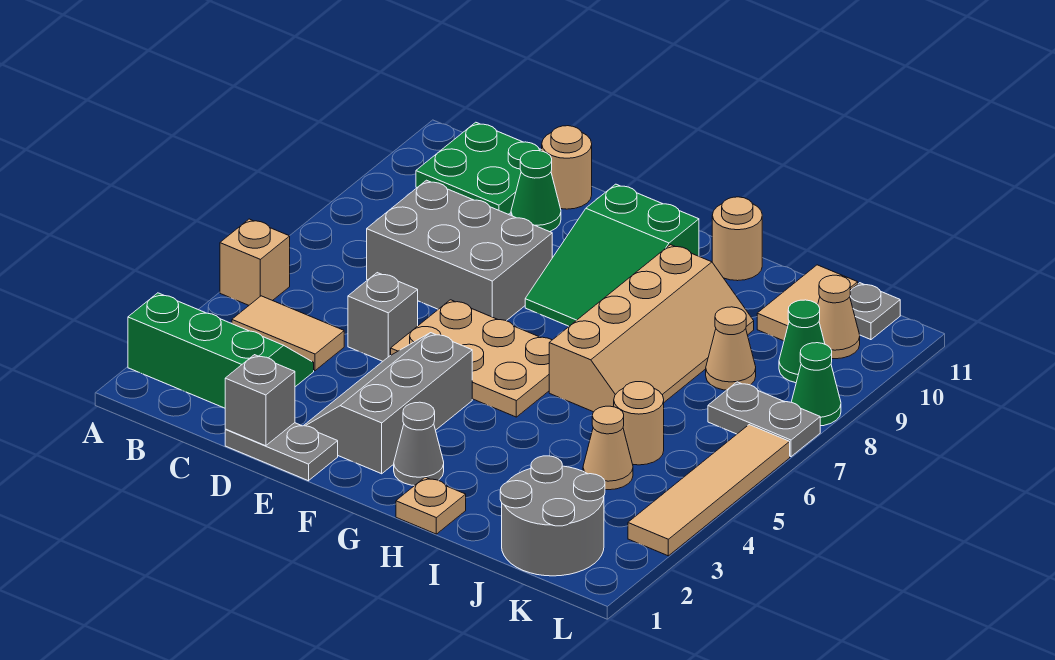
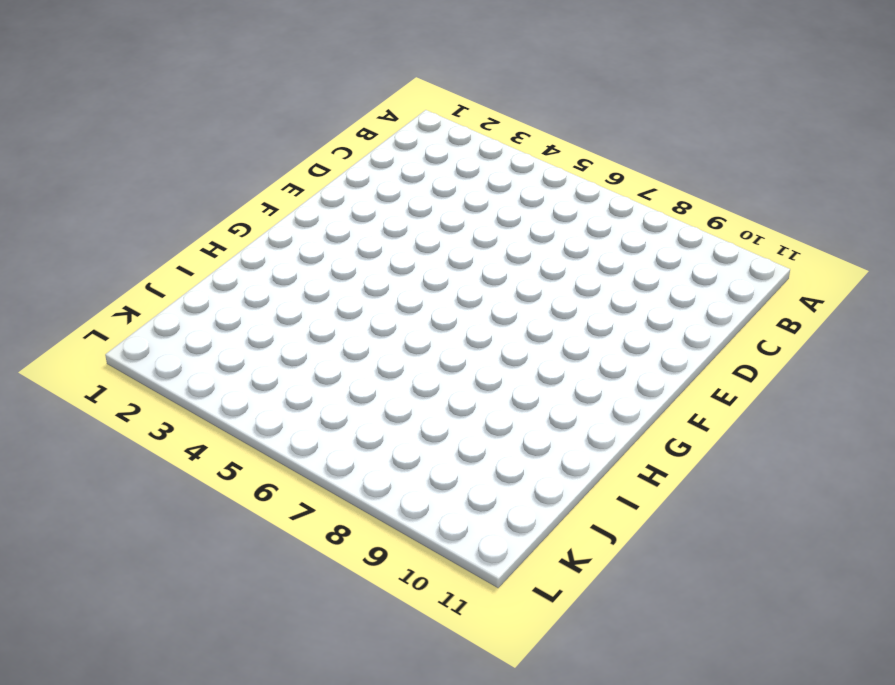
none -> green slope A2:C3 level 1 top 2
none -> tan brick A5 level 1
none -> tan tile B4:C4 level 1

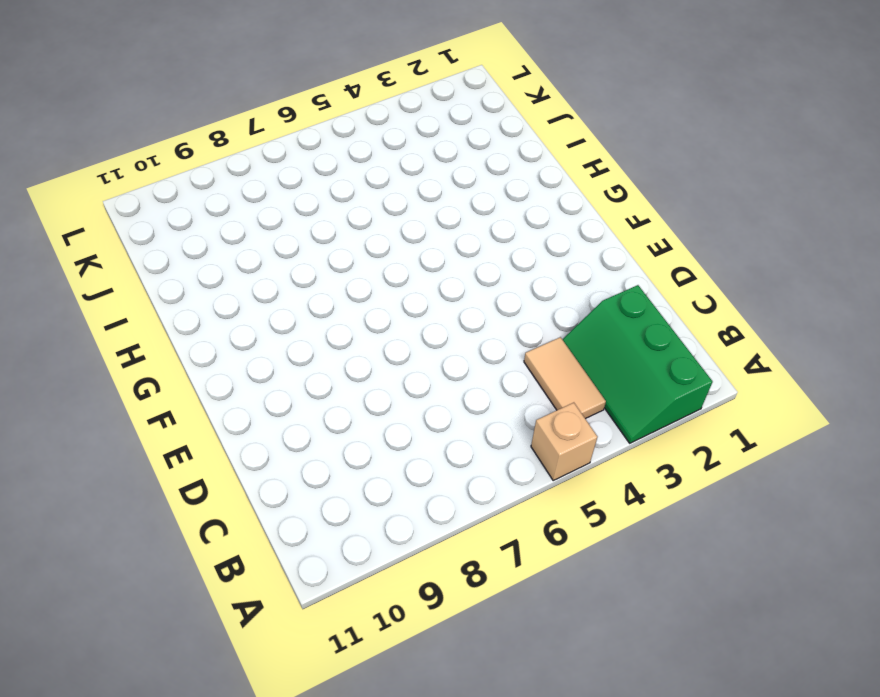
none -> green plate B10:C11 level 1
none -> grey brick C7:E8 level 1
none -> grey plate D1:E1 level 1

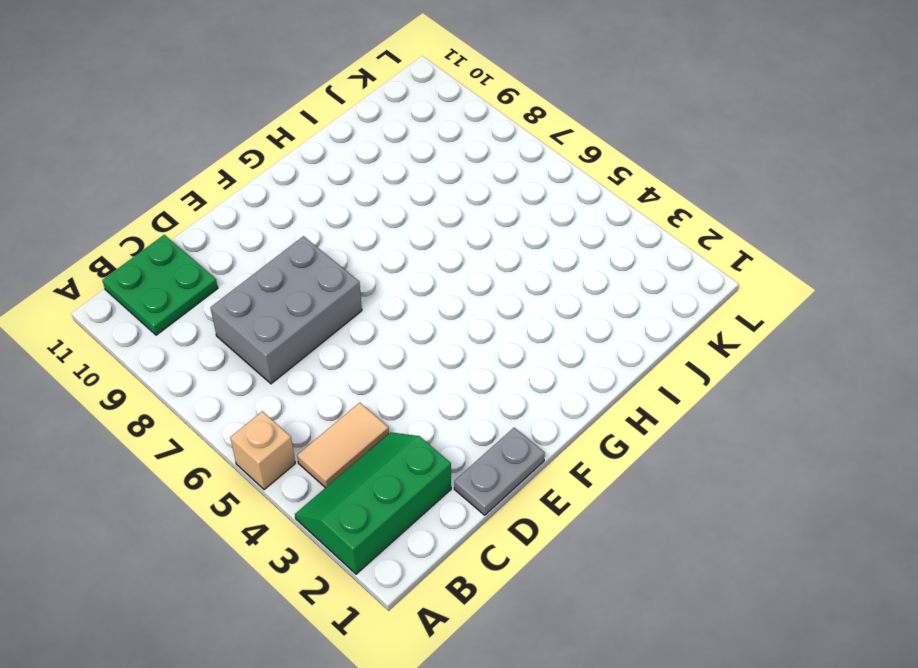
none -> grey brick D5 level 1
none -> green cone D10 level 1
none -> tan round brick D11 level 1

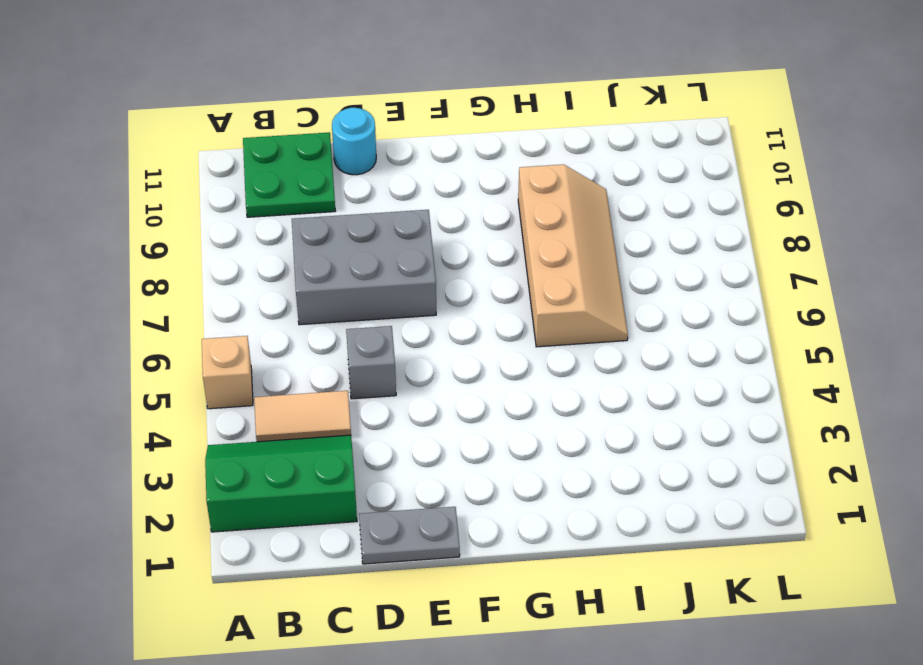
cyan round brick D11 level 1 -> tan round brick D11 level 1
none -> green cone D10 level 1
none -> grey slope E2:F4 level 1 top F
none -> tan plate E5:G6 level 1

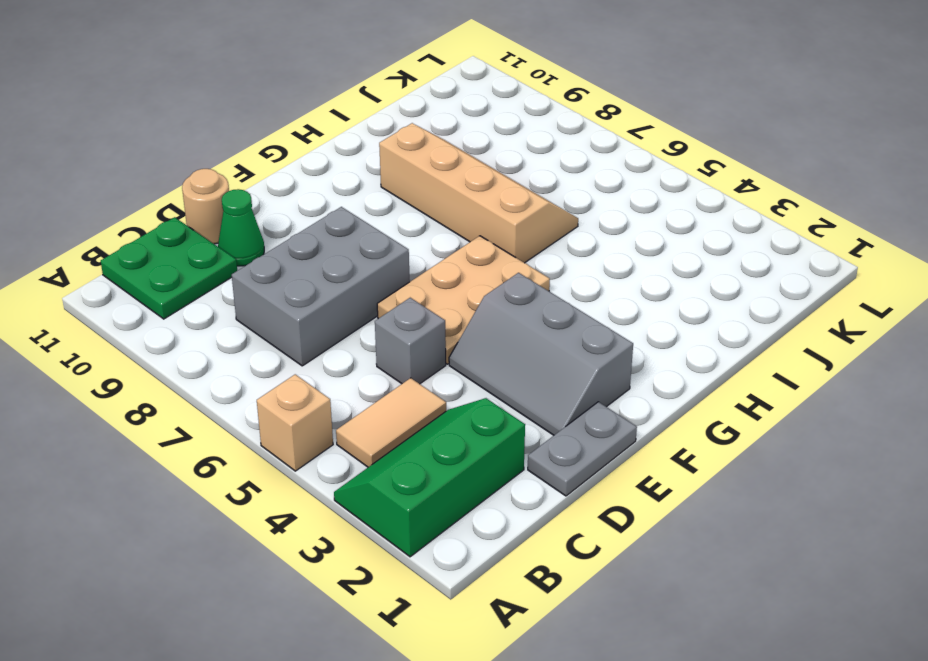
none -> green slope F8:G10 level 1 top 10
none -> grey cone G2 level 1
none -> tan plate H1 level 1

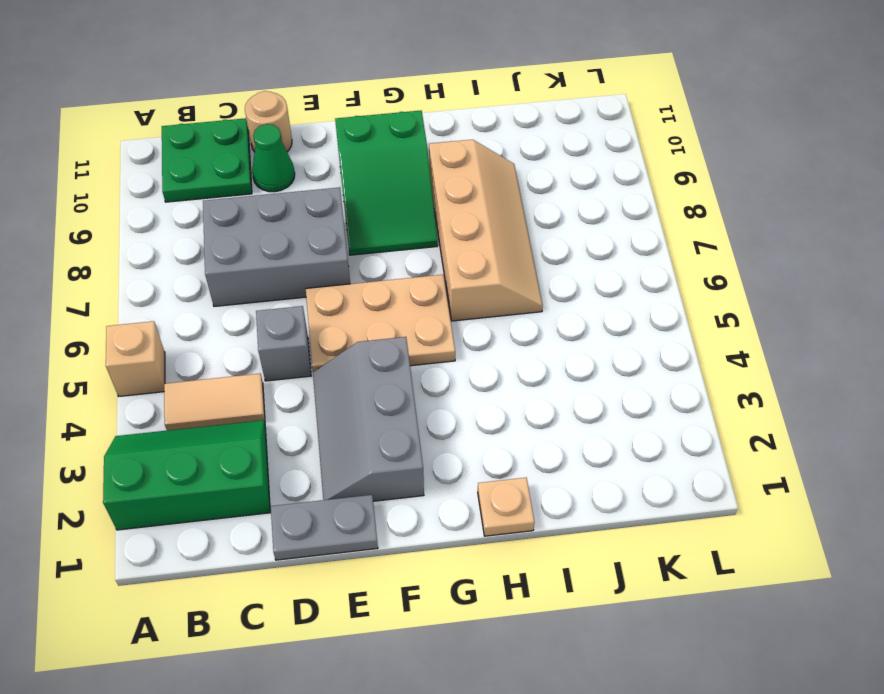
none -> grey cone G2 level 1
none -> tan round brick H11 level 1
none -> grey round brick J1:K2 level 1

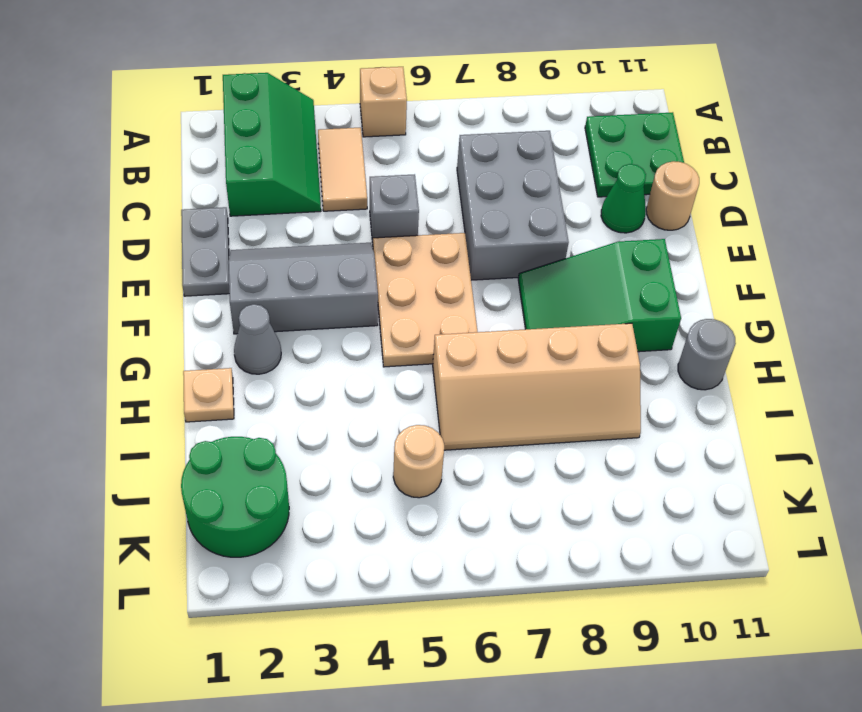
grey round brick H11 level 1 -> tan round brick H11 level 1
green round brick J1:K2 level 1 -> grey round brick J1:K2 level 1
none -> tan cone J4 level 1
none -> tan cone J8 level 1
none -> tan tile J10:J11 level 1

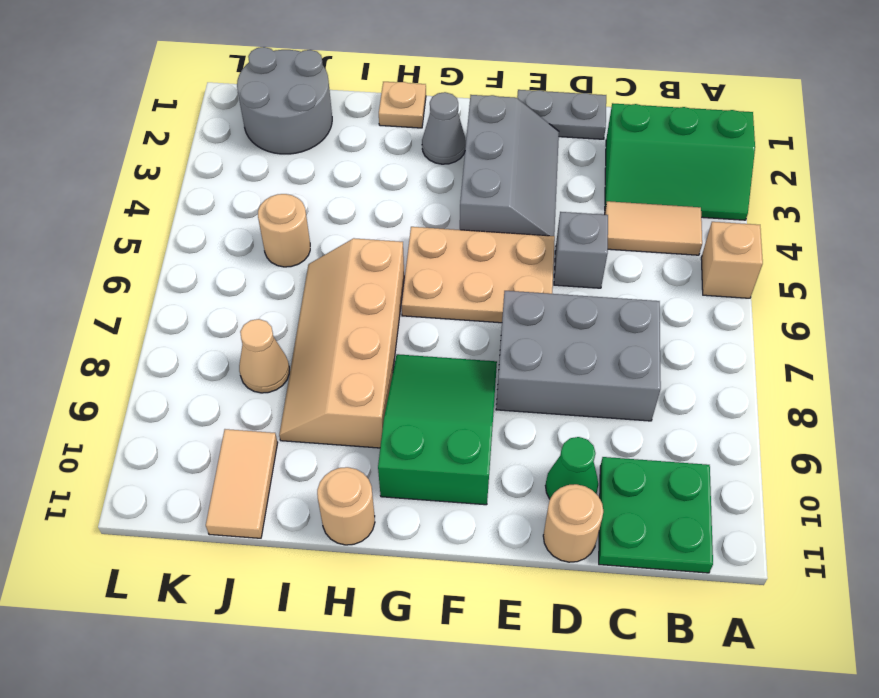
none -> tan cone J4 level 1
none -> grey plate K7:L7 level 1
none -> green cone K9 level 1

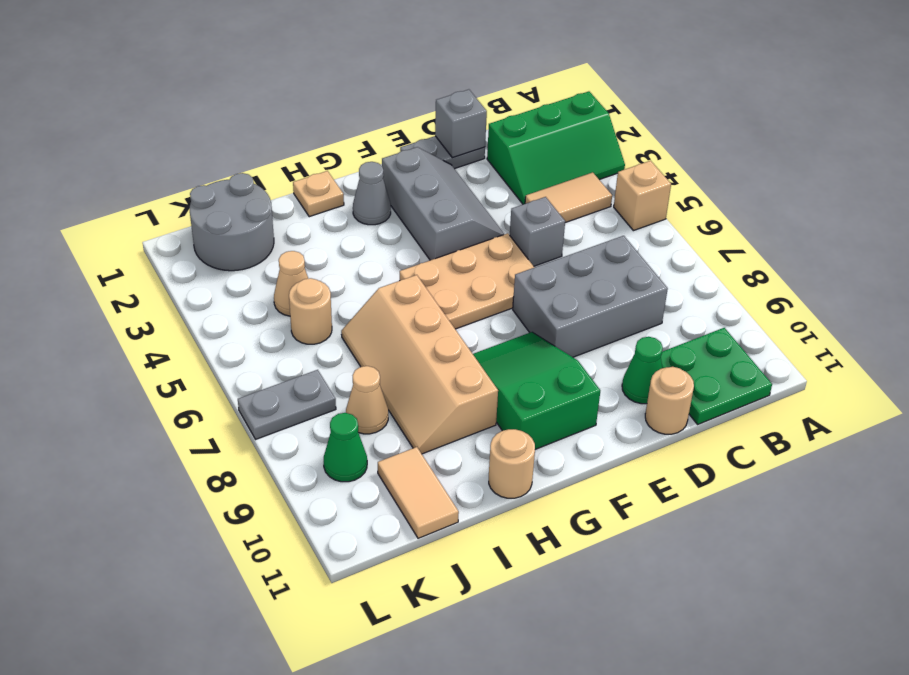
none -> tan cone K10 level 1
none -> grey plate K11 level 1
none -> tan tile L3:L6 level 1

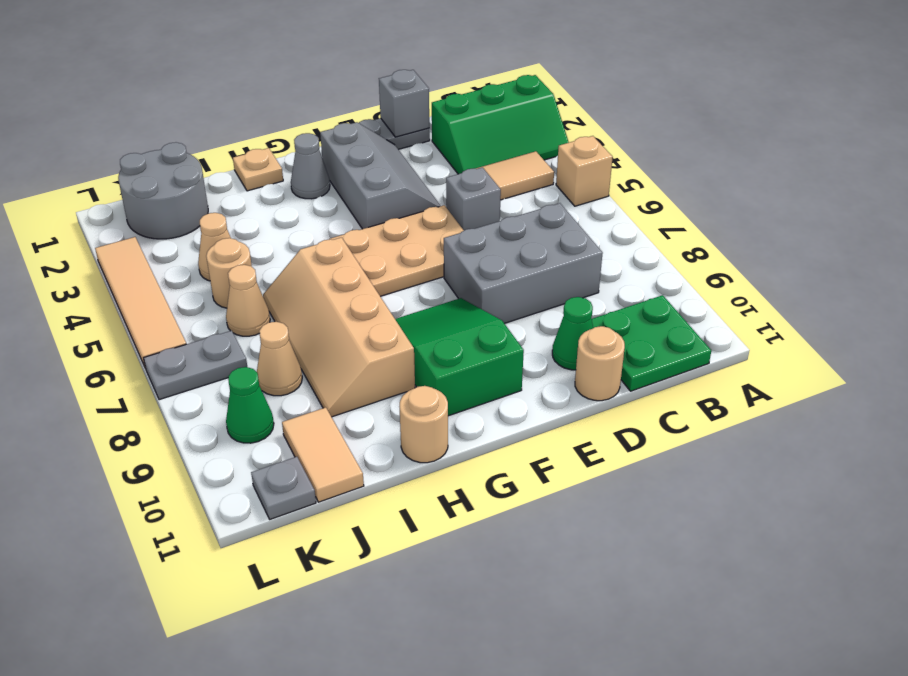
tan cone J6 level 1 -> tan cone K10 level 1
none -> green cone L8 level 1

